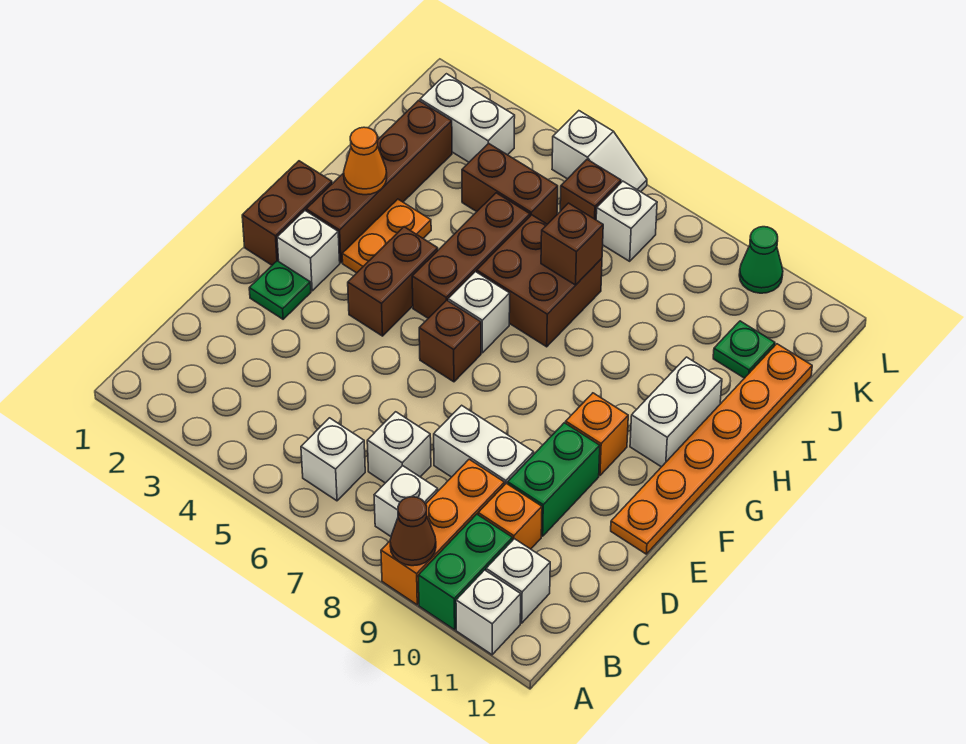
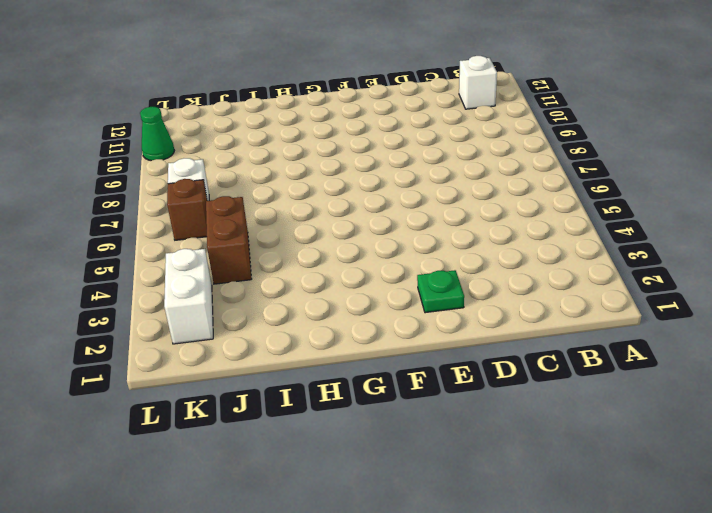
none -> orange brick A9:C9 level 1
none -> green brick A10:B10 level 1
none -> white brick A11 level 1
none -> white brick B6 level 1

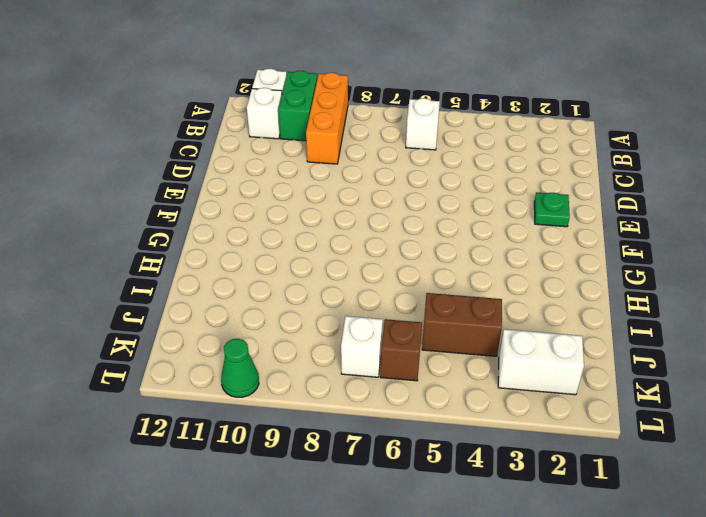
none -> white brick B8 level 1
none -> white brick C7 level 1
none -> orange brick C10 level 1
none -> white brick D8:D9 level 1

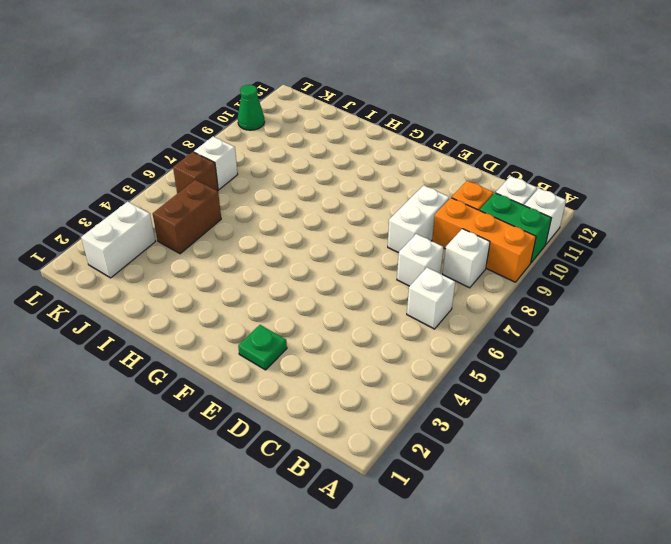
none -> green brick D10:E10 level 1
none -> orange plate E12:J12 level 1
none -> brown brick F1:G1 level 1
none -> white brick F2 level 1

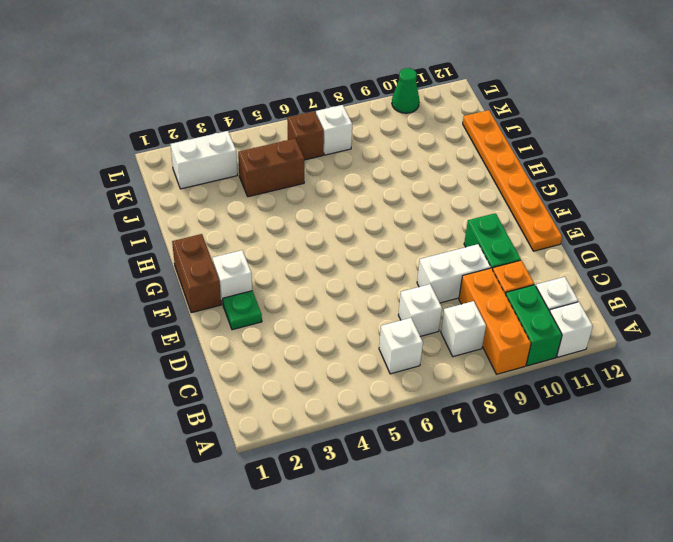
none -> brown brick F4:G4 level 1
none -> brown brick F6 level 1
none -> orange brick F10 level 1
none -> brown brick G2:J2 level 1

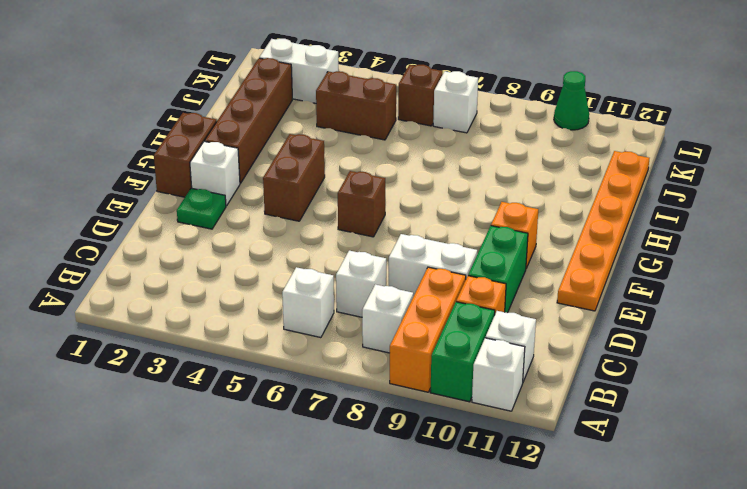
none -> orange plate G3:H3 level 1
none -> brown brick G5:I5 level 1
none -> white brick G6 level 1
none -> white brick G11:H11 level 1

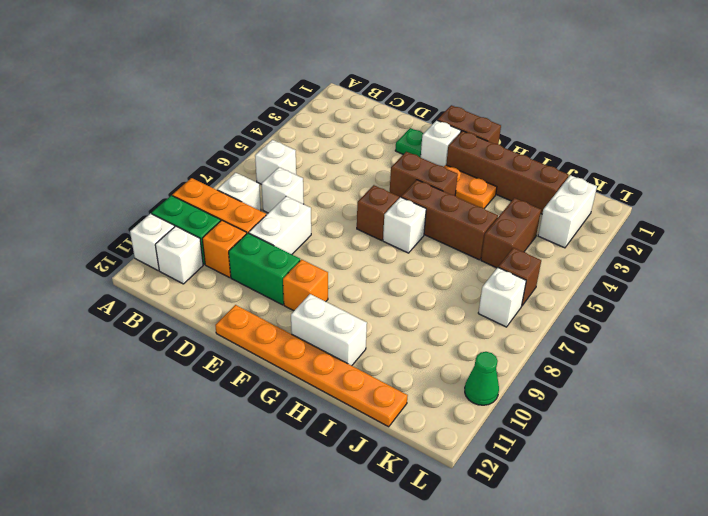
none -> brown brick H6:I7 level 1
none -> green plate J11 level 1
none -> white slope L5:L6 level 1 top 5
none -> brown cone A9 level 2

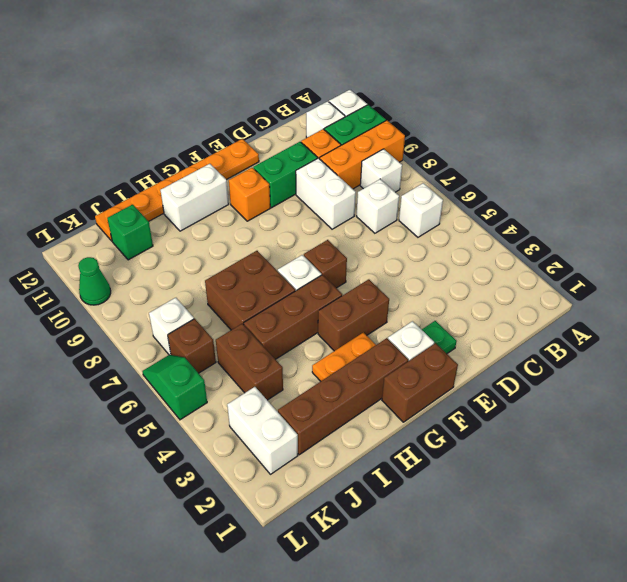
green brick J11 level 1 -> green plate J11 level 1
green slope L5:L6 level 1 top 5 -> white slope L5:L6 level 1 top 5
none -> brown cone A9 level 2
none -> orange cone H2 level 2
none -> brown brick I7 level 2

